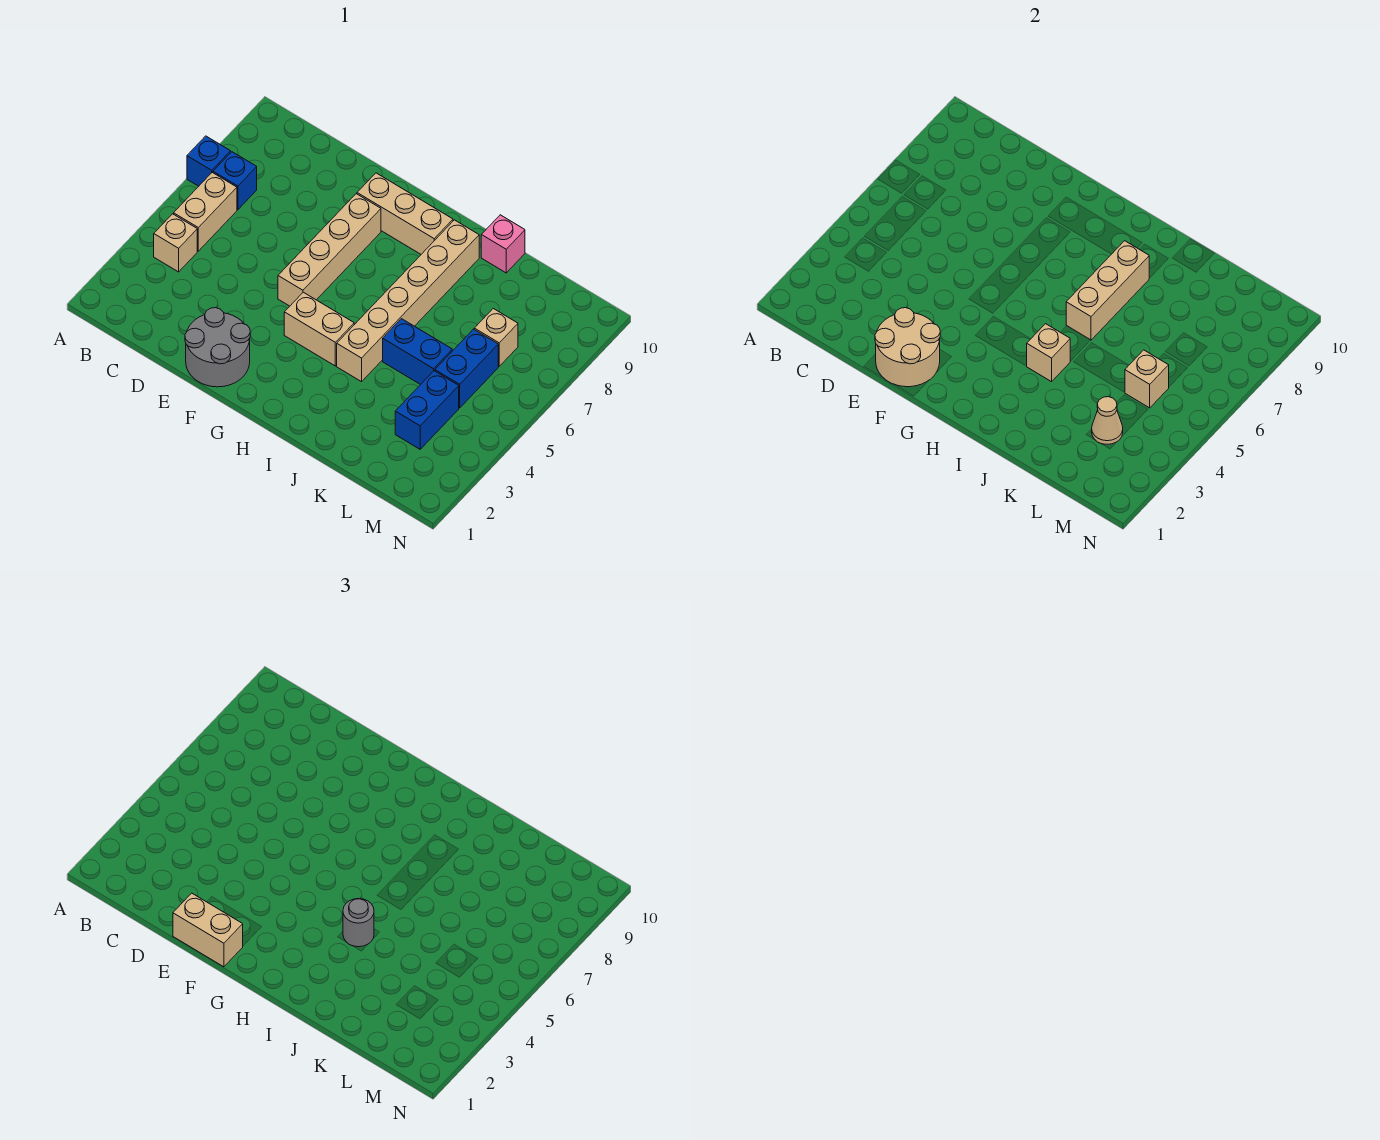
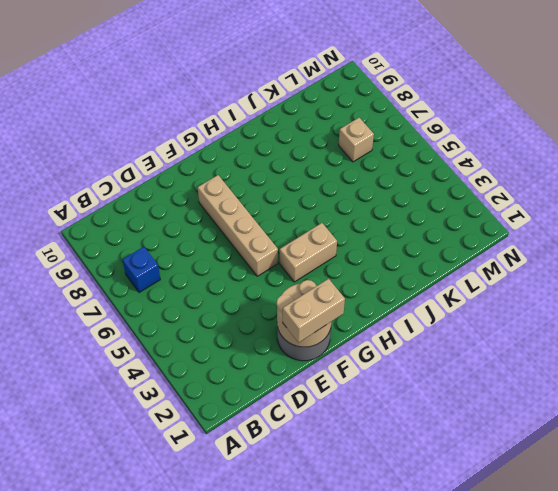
none -> blue brick A7 level 1
none -> tan brick B4 level 1
none -> tan brick B5:B6 level 1

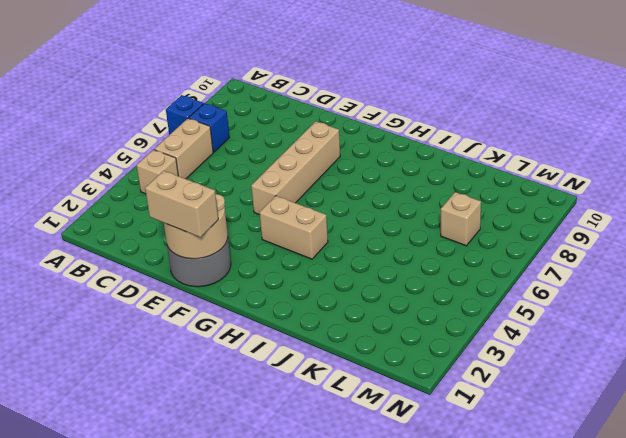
none -> tan brick F9:H9 level 1
none -> tan brick I4:I9 level 1
none -> blue brick J5:K5 level 1

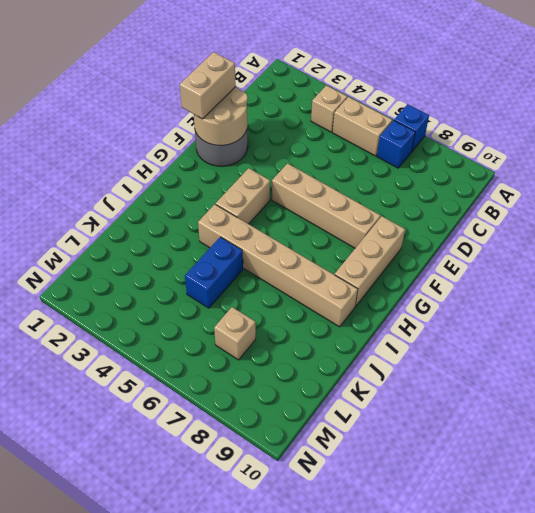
none -> pink brick J10 level 1
none -> blue brick L3:L4 level 1
none -> blue brick L5:L6 level 1

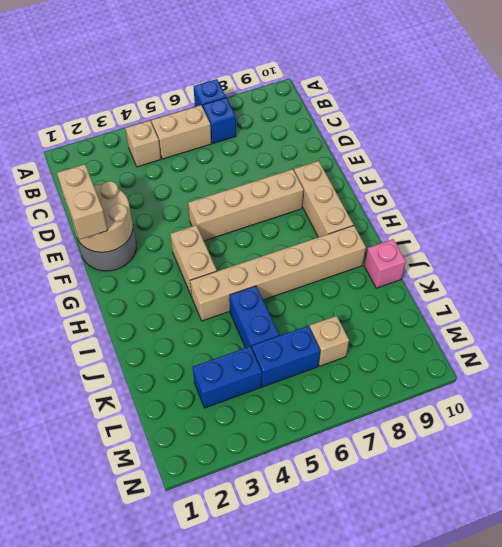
none -> tan brick I4 level 2
none -> tan brick I6:I8 level 2
none -> tan cone L3 level 2

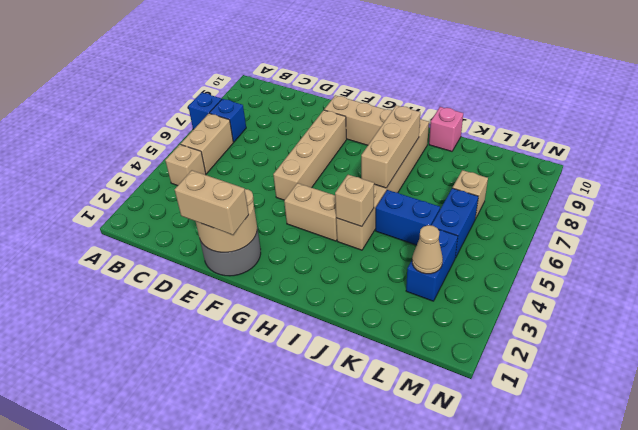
none -> tan brick L5 level 2
none -> grey round brick I4 level 3

